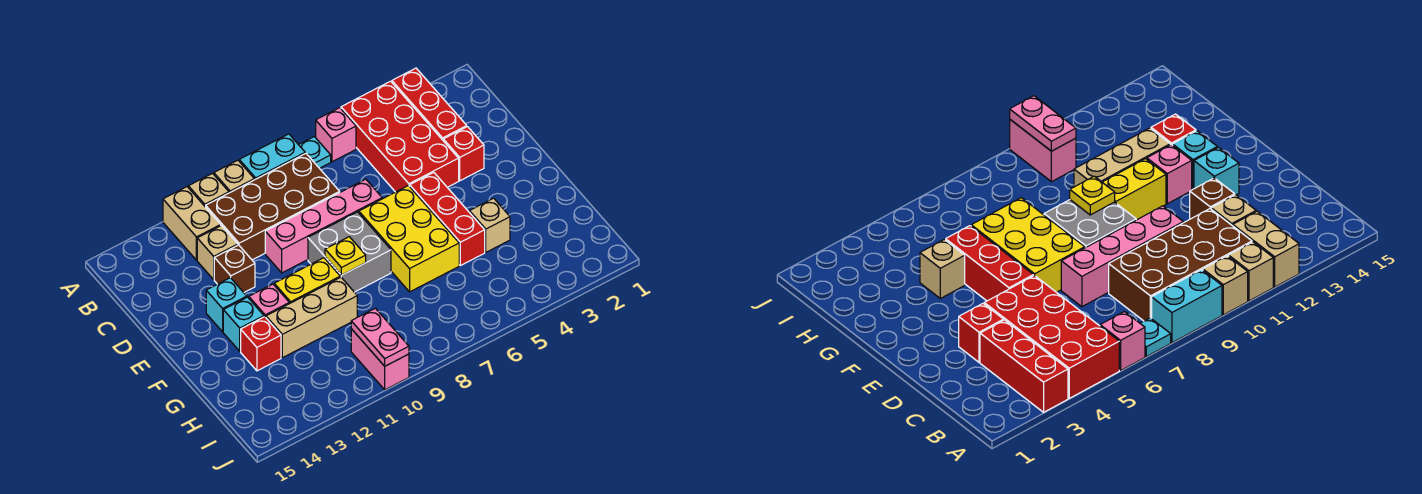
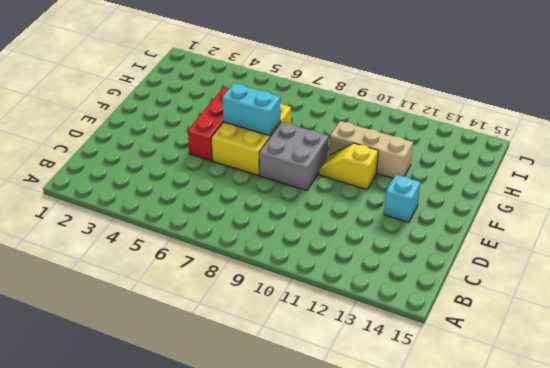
cyan brick F6:F7 level 2 -> cyan brick A8:A9 level 1
yellow slope F10:F11 level 1 top 11 -> yellow brick F10:F11 level 1
none -> red brick A3:C3 level 1
none -> red brick A4:D5 level 1
none -> pink brick A6 level 1

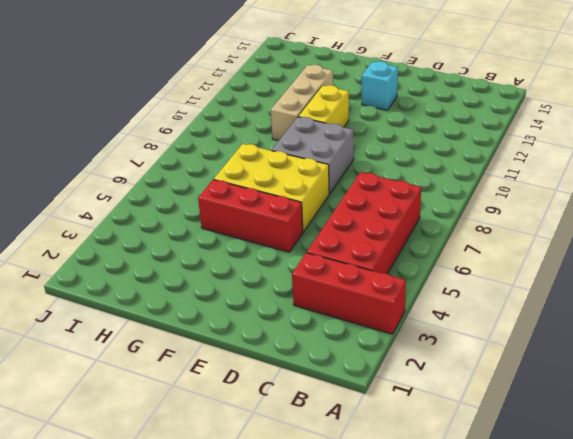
red brick B4:C7 level 1 -> red brick A4:D5 level 1
none -> pink brick A6 level 1
none -> cyan plate A7 level 1
none -> cyan brick A8:A9 level 1

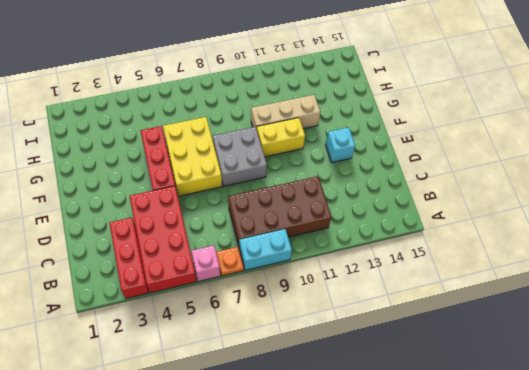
orange plate A7 level 1 -> cyan plate A7 level 1
none -> tan brick A10 level 1
none -> tan brick A11 level 1
none -> tan brick A12:B12 level 1

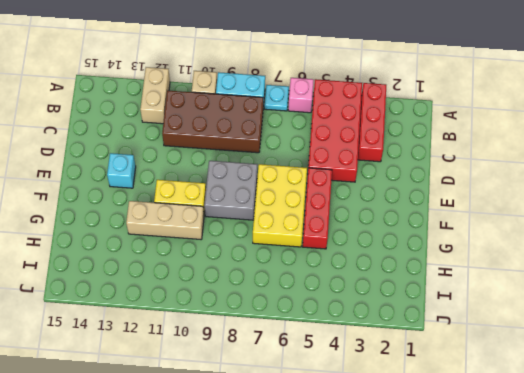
none -> tan brick A11 level 1
none -> tan brick C12 level 1
none -> red brick D3 level 1

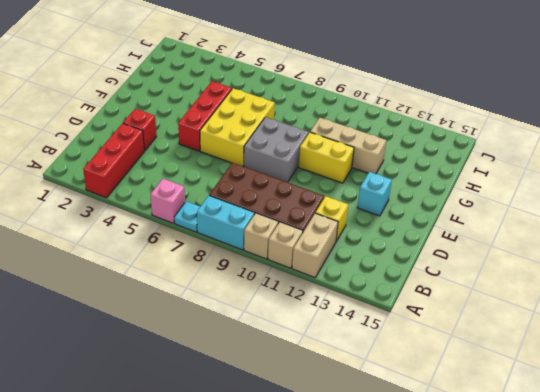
yellow brick C12 level 1 -> tan brick C12 level 1
none -> red brick A4:D5 level 1
none -> pink brick D7:D10 level 1
none -> brown brick D12 level 1

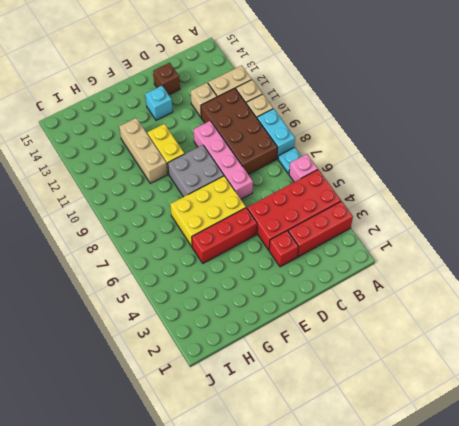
brown brick D14 level 1 -> brown brick D12 level 1
none -> pink brick F12 level 1
none -> cyan brick F13 level 1
none -> tan brick G4 level 1

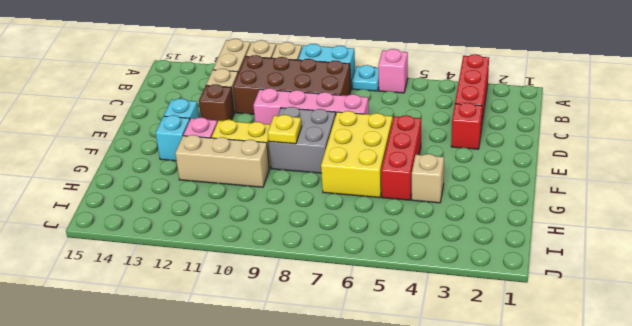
none -> red brick A4:D5 level 1
none -> red brick G13 level 1
none -> pink brick I10:J10 level 1

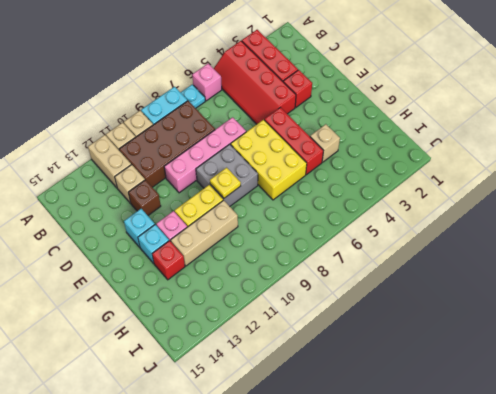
red slope A4:D5 level 1 top 4 -> red brick A4:D5 level 1
none -> pink brick I10:J10 level 1
none -> pink plate I10:J10 level 2

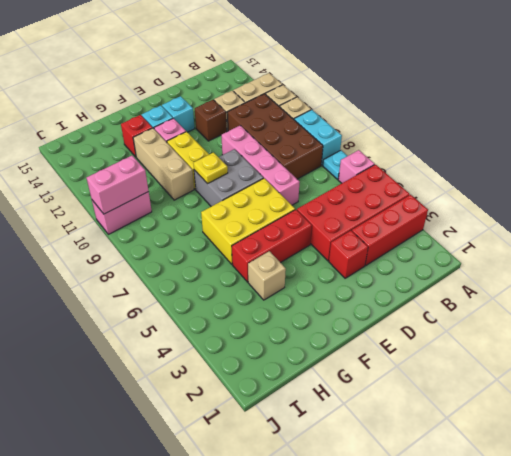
pink brick I10:J10 level 2 -> pink plate I10:J10 level 2

